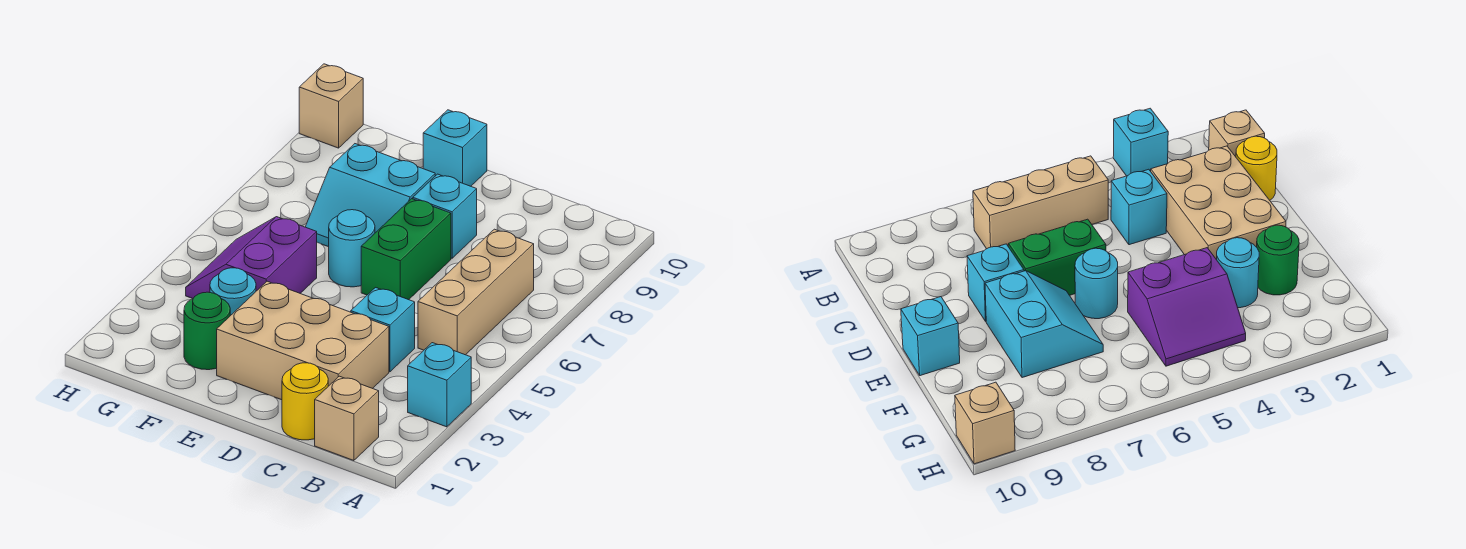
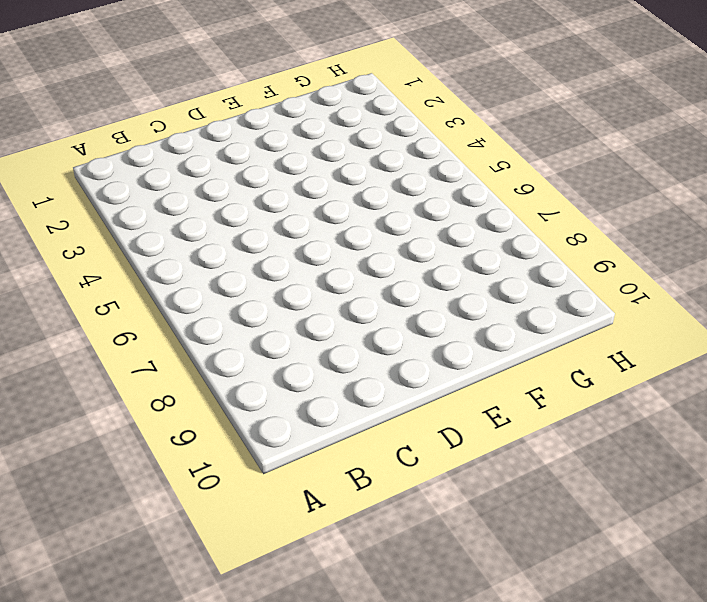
none -> cyan brick A3 level 1
none -> tan brick B1 level 1
none -> tan brick B5:B7 level 1

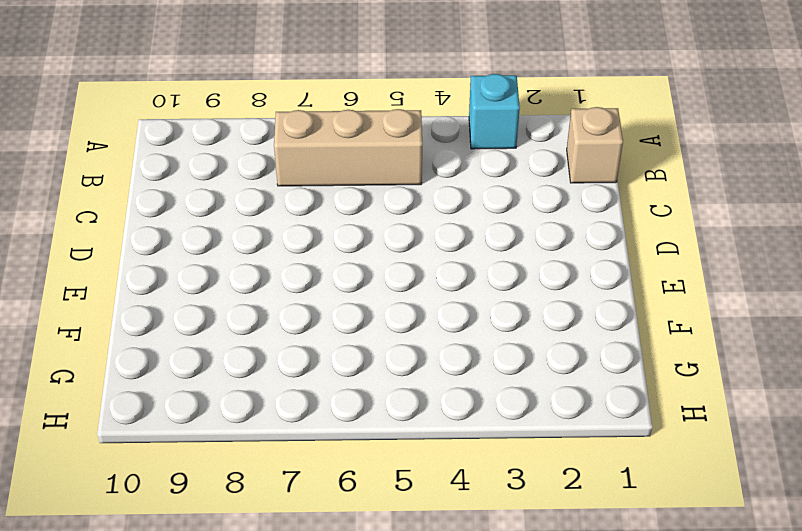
none -> yellow round brick C1 level 1
none -> tan brick C2:E3 level 1
none -> cyan brick C4 level 1

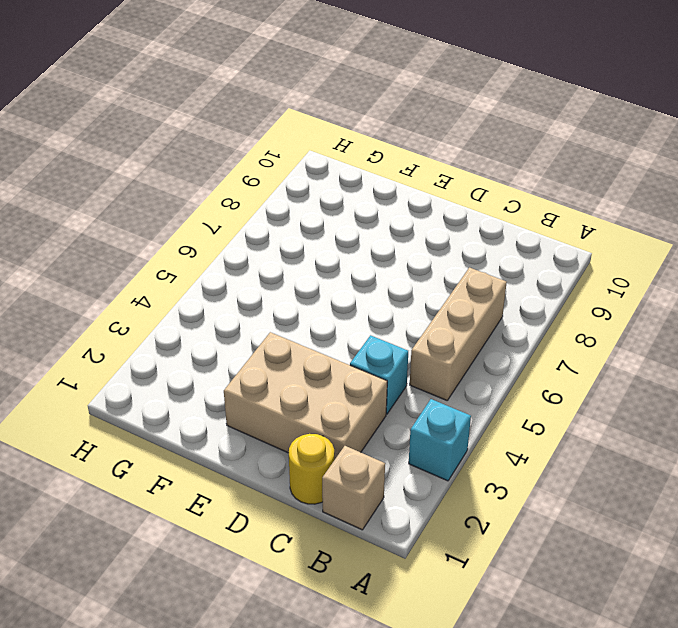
none -> green brick D6:D7 level 1
none -> cyan brick D8 level 1
none -> cyan round brick E6 level 1

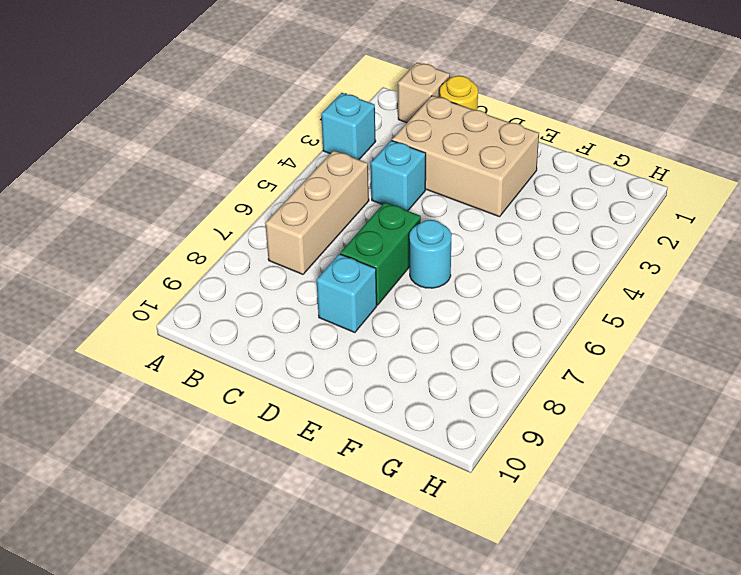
none -> cyan slope E7:F8 level 1 top 8
none -> cyan brick E10 level 1
none -> green round brick F2 level 1

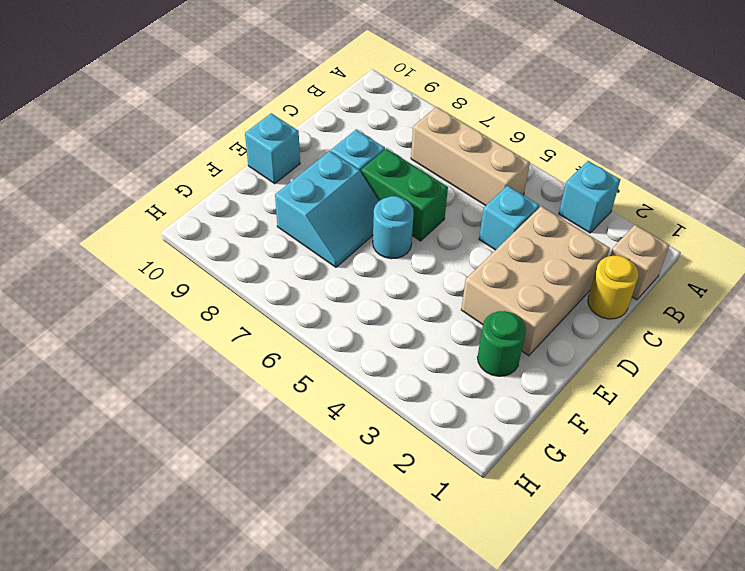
none -> cyan round brick F3 level 1
none -> purple slope F4:G5 level 1 top F
none -> tan brick H10 level 1

